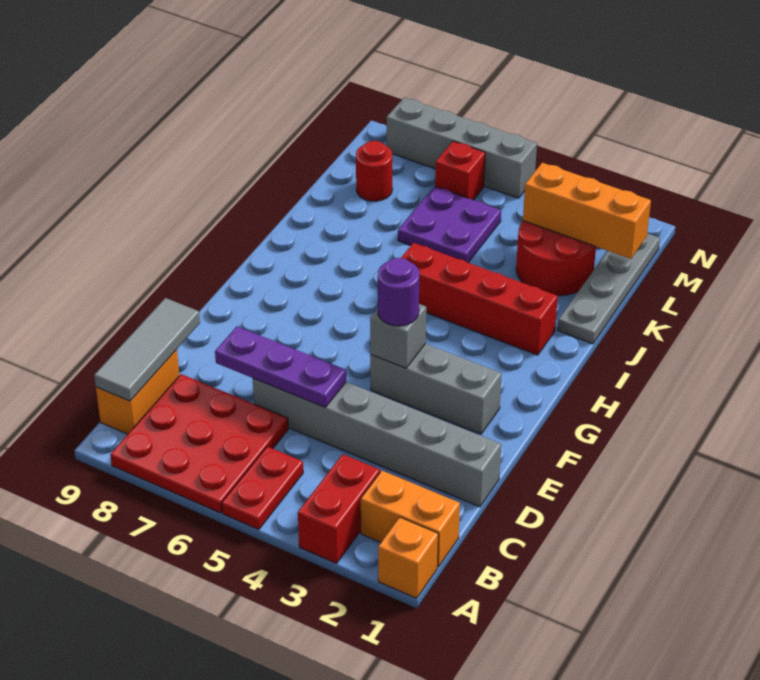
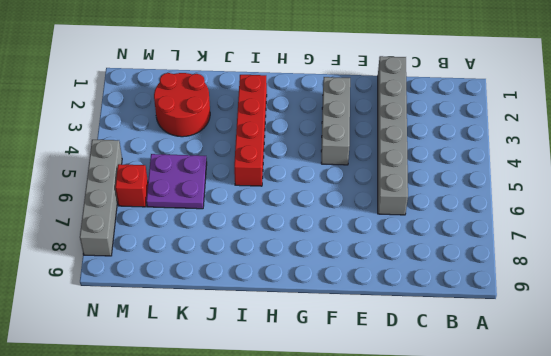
none -> orange brick A1 level 1
none -> red brick A3:B3 level 1
none -> red plate A5:B5 level 1

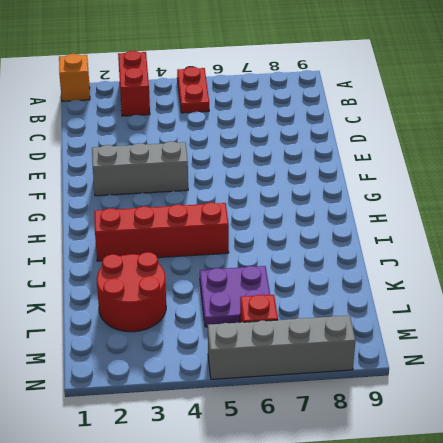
none -> red plate A6:C8 level 1
none -> orange brick B1:B2 level 1
none -> orange brick B9:C9 level 1

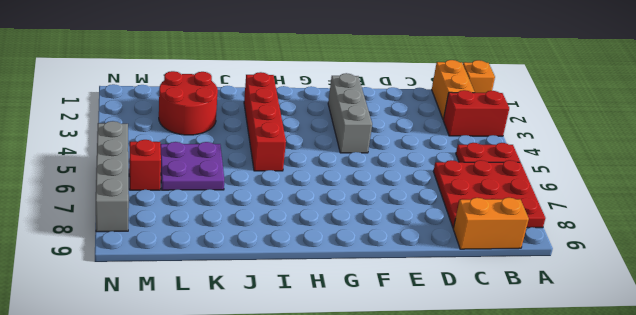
none -> grey brick D1:D6 level 1
none -> grey plate J1:M1 level 1
none -> red round brick L8 level 1

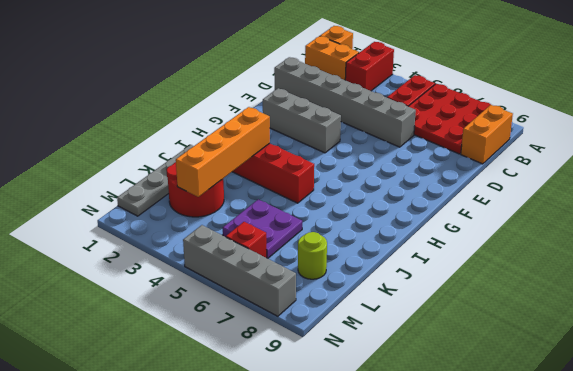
orange brick I3:L3 level 2 -> orange brick L1:L3 level 2
lime round brick L8 level 1 -> red round brick L8 level 1
none -> grey tile B9:D9 level 2
none -> purple plate D5:D7 level 2
none -> grey brick F4 level 2

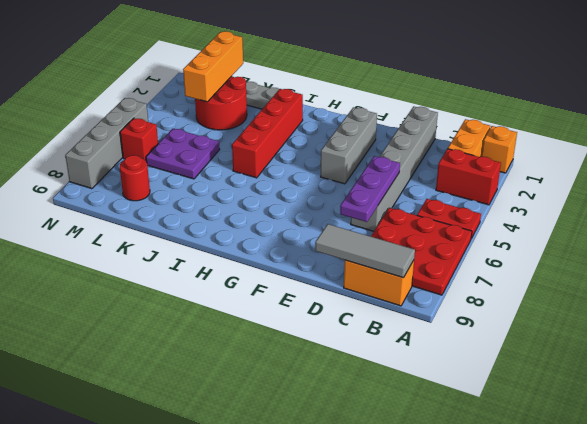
none -> grey brick F4 level 2
none -> purple round brick F4 level 3

